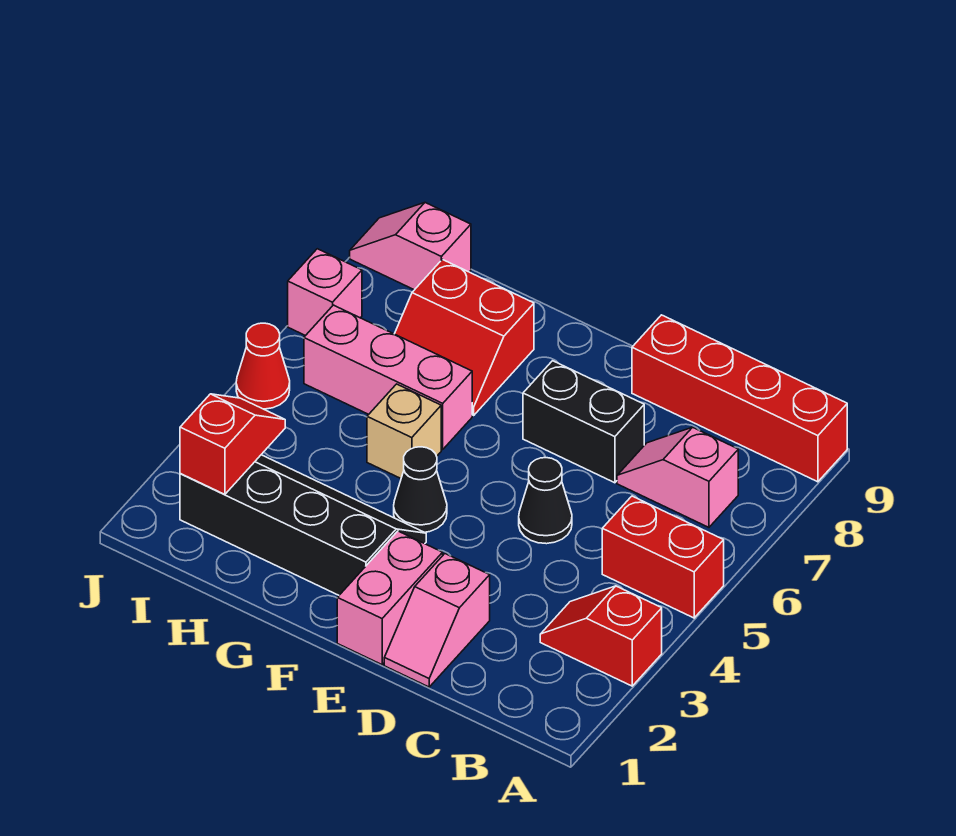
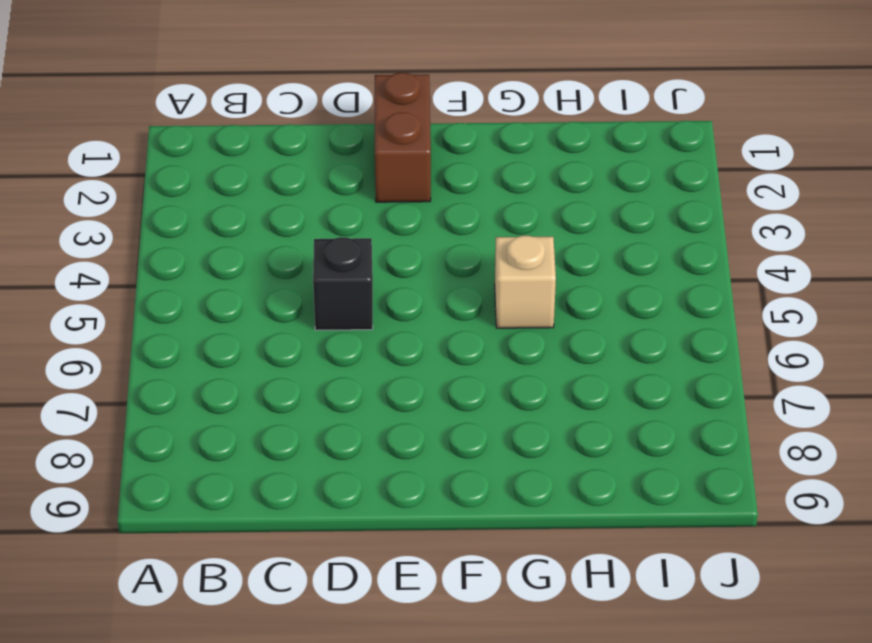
black brick D5 level 1 -> black cone D5 level 1
brown brick E1:E2 level 1 -> pink brick E1:E2 level 1
none -> red slope A3:B3 level 1 top A
none -> red brick A5:B5 level 1
none -> red brick A9:D9 level 1

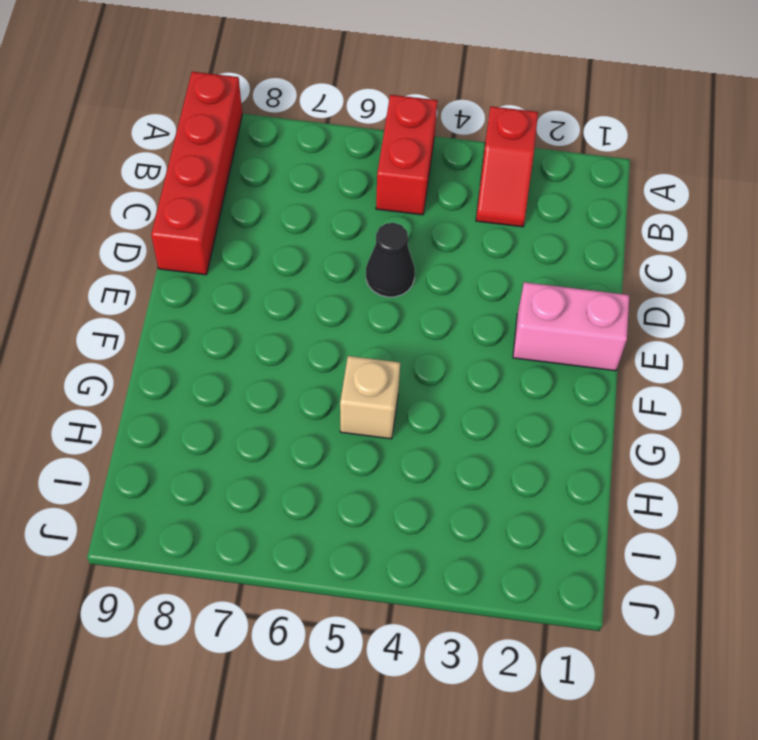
none -> pink slope B7:C7 level 1 top B
none -> pink slope D1:D2 level 1 top 2
none -> black brick D7:E7 level 1

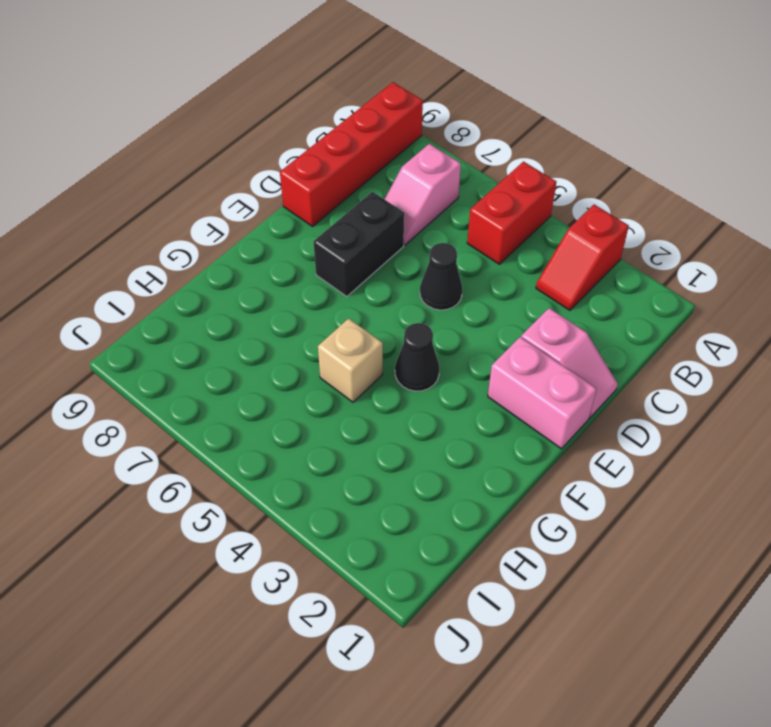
none -> black slope F2:I3 level 1 top 2
none -> pink brick G6:I6 level 1
none -> red slope G7:H8 level 1 top 8

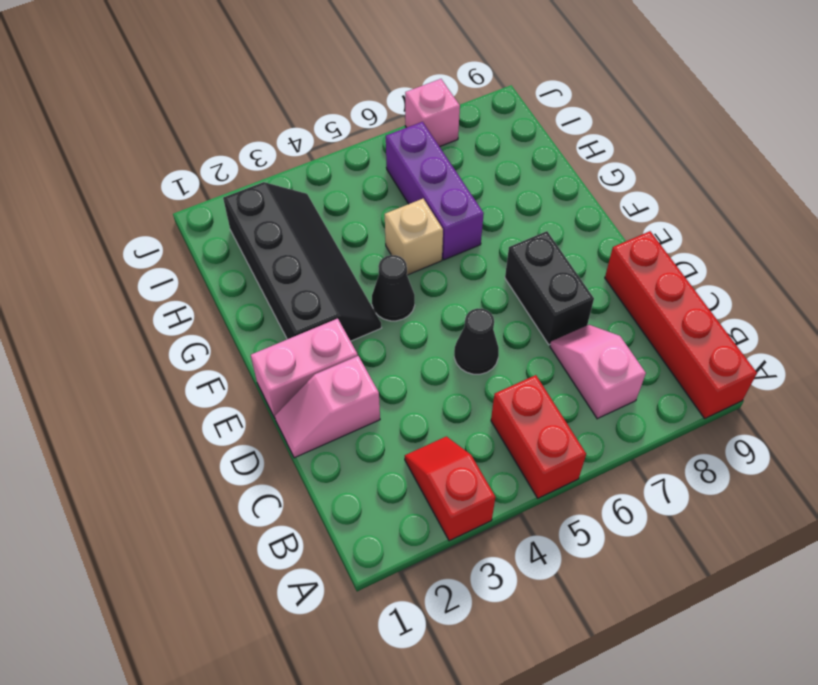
purple brick G6:I6 level 1 -> pink brick G6:I6 level 1
none -> red slope G7:H8 level 1 top 8
none -> pink slope I9:J9 level 1 top I
none -> red cone J5 level 1

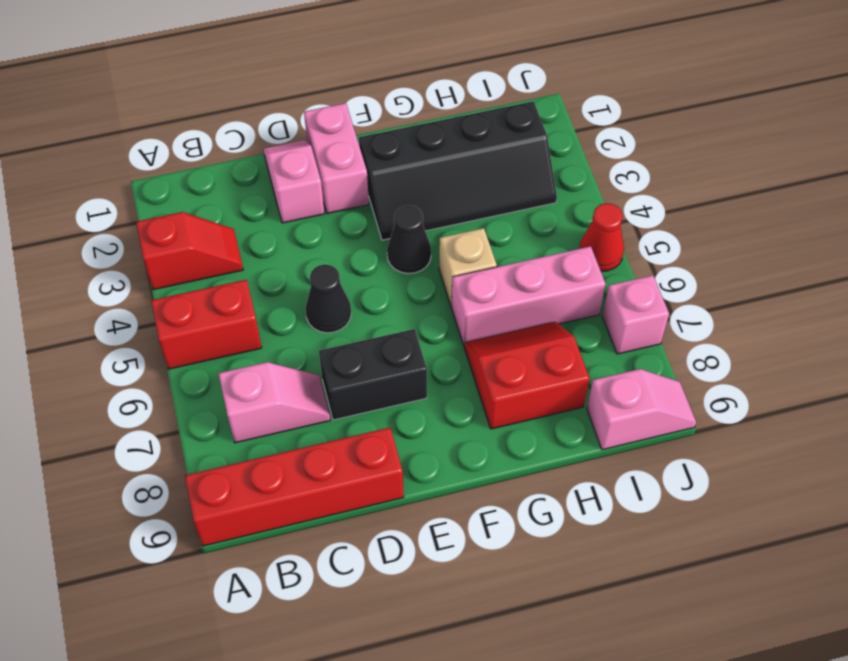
none -> red slope I2:I3 level 2 top 2

